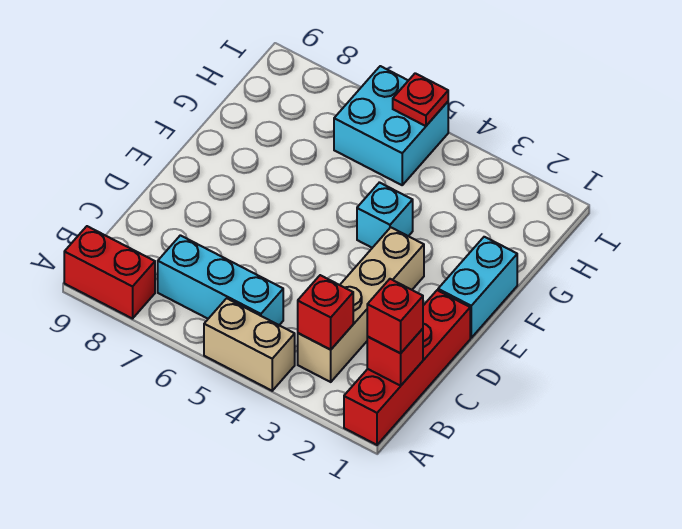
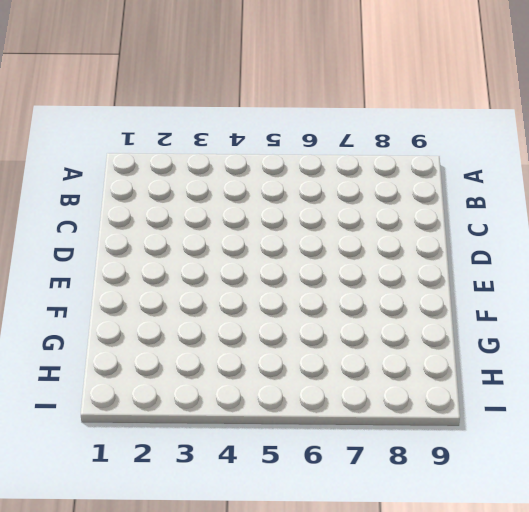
none -> red brick A1:D1 level 1
none -> tan brick A4:A5 level 1
none -> red brick A8:A9 level 1

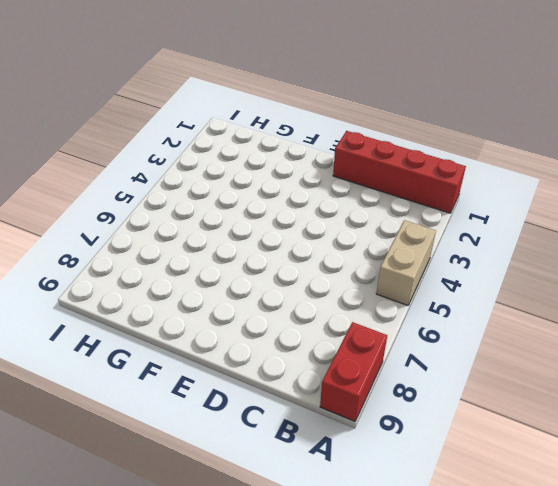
none -> tan brick B3:E3 level 1
none -> cyan brick B5:B7 level 1
none -> cyan brick E1:F1 level 1

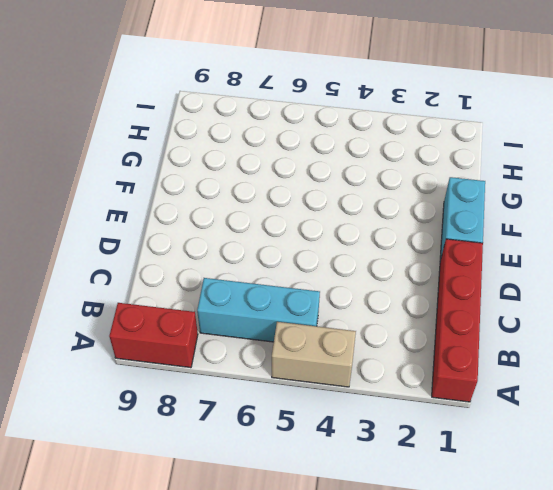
none -> tan brick B3:E3 level 1
none -> cyan brick F4 level 1
none -> cyan brick H5:I6 level 1

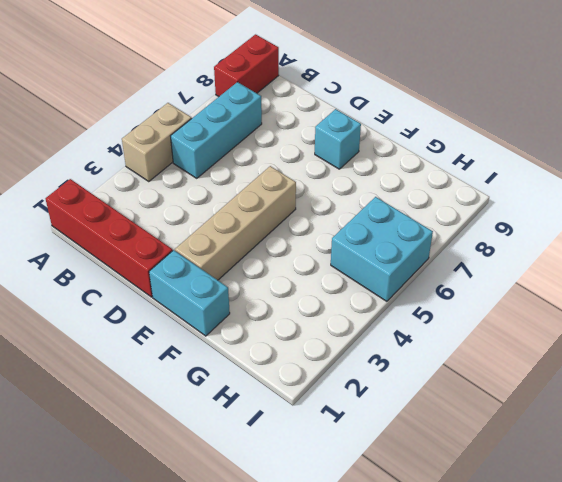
tan brick E2:E5 level 1 -> tan brick B3:E3 level 1
cyan brick E8 level 1 -> cyan brick F4 level 1
none -> red brick B1 level 2
none -> red brick B3 level 2
none -> red plate I5 level 2

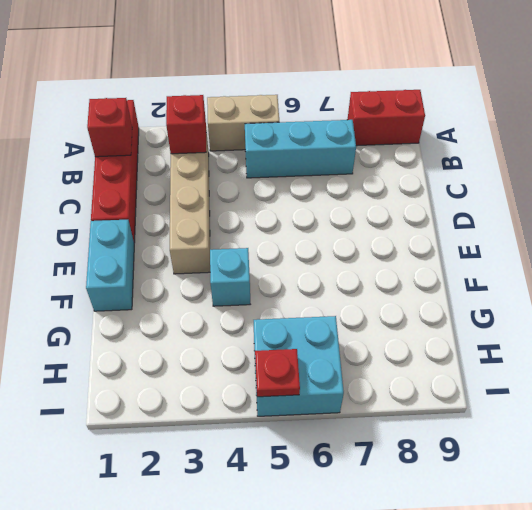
none -> red brick B1 level 3

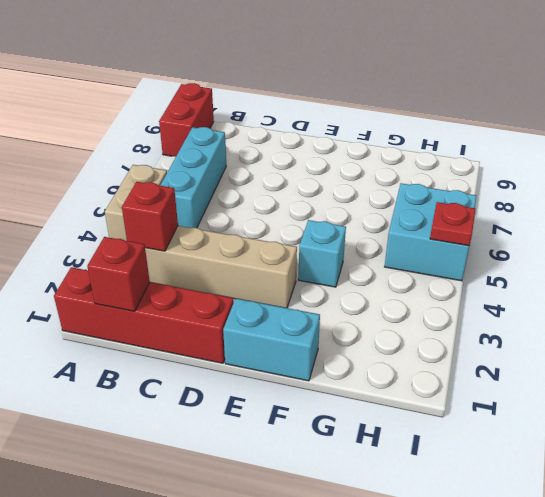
none -> red brick B1 level 3

